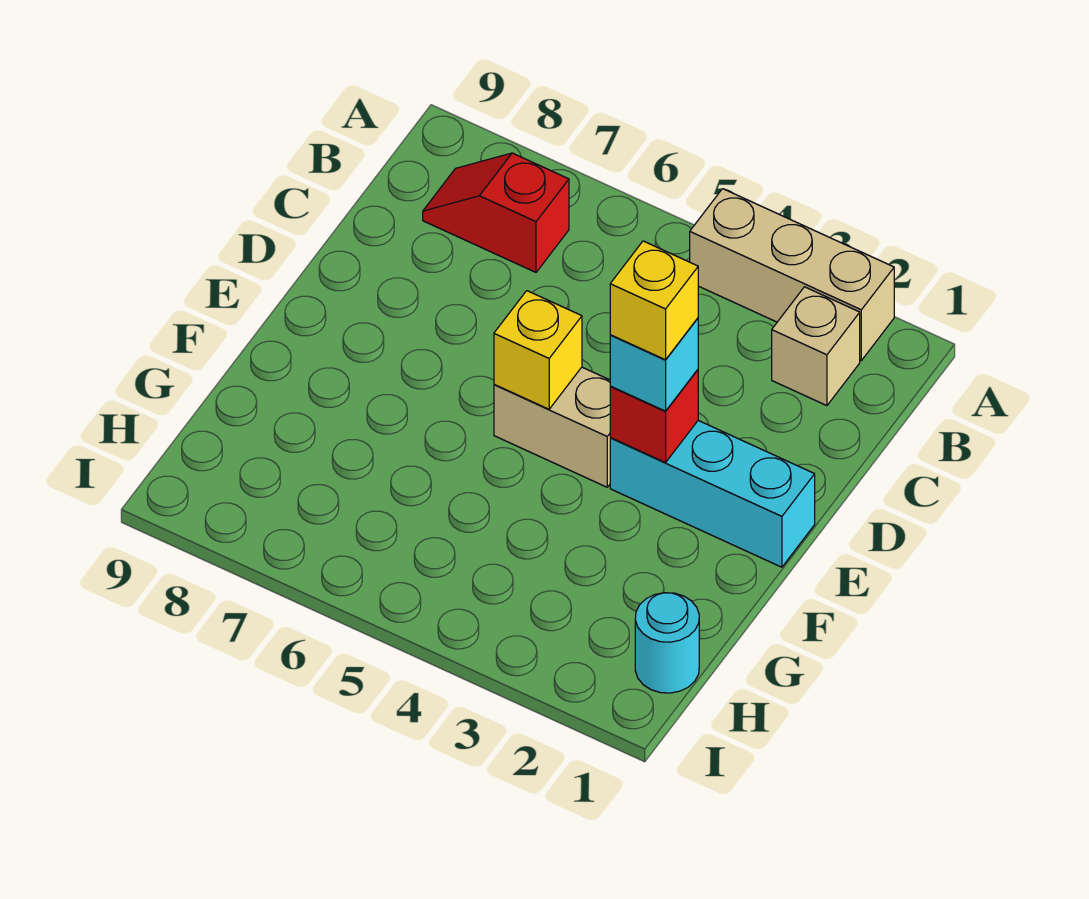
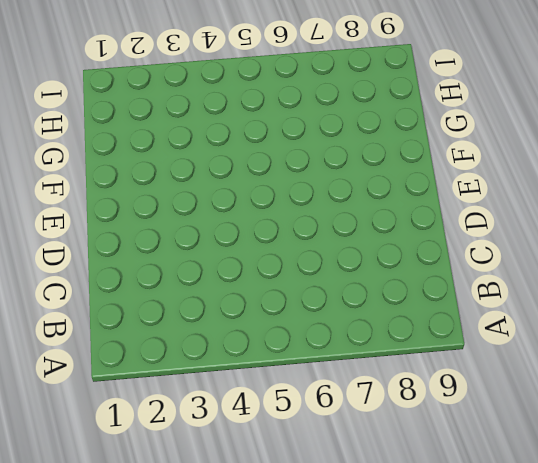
none -> tan brick A2:A4 level 1
none -> tan brick B2 level 1

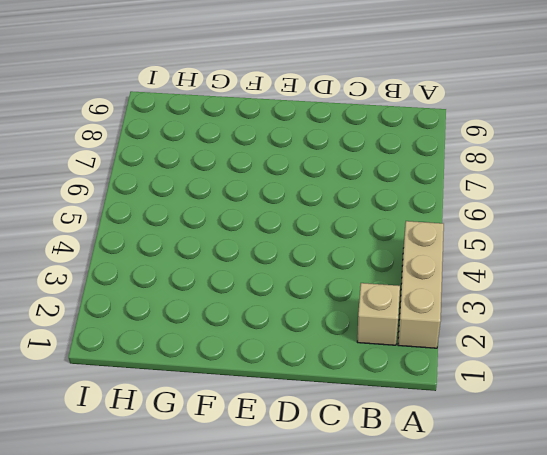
none -> red slope B7:B8 level 1 top 7
none -> cyan brick E1:E3 level 1

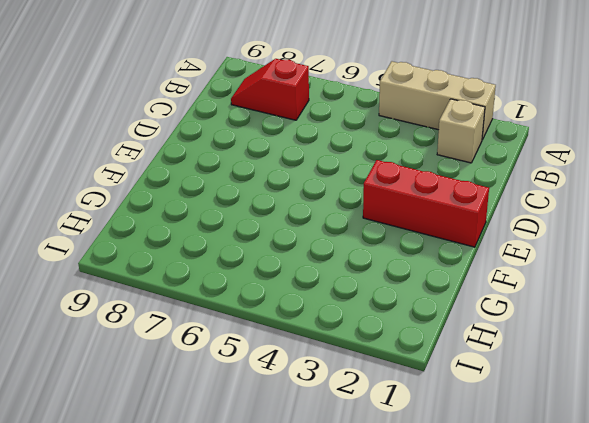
red brick E1:E3 level 1 -> cyan brick E1:E3 level 1
none -> tan brick E4:E5 level 1
none -> cyan round brick H1 level 1

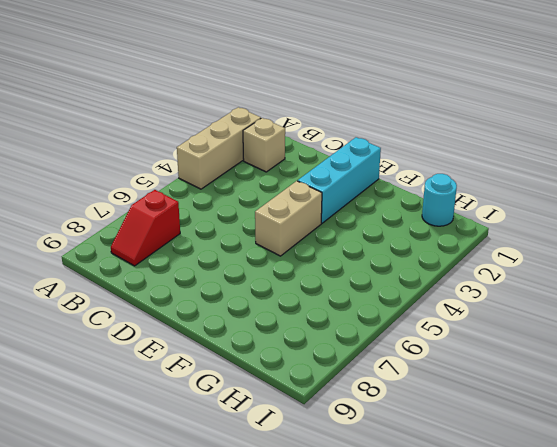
none -> red brick E3 level 2
none -> yellow brick E5 level 2

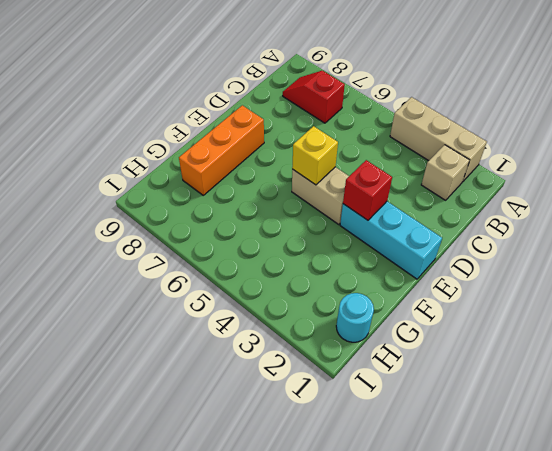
orange brick E8:G8 level 1 -> none
none -> cyan brick E3 level 3
none -> yellow brick E3 level 4

